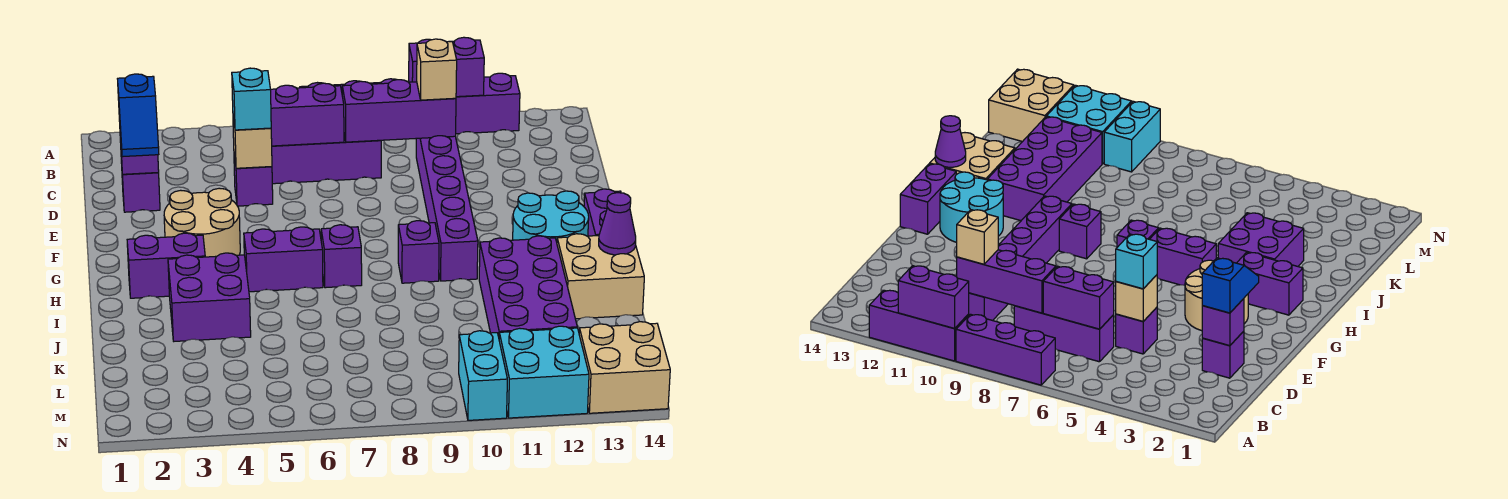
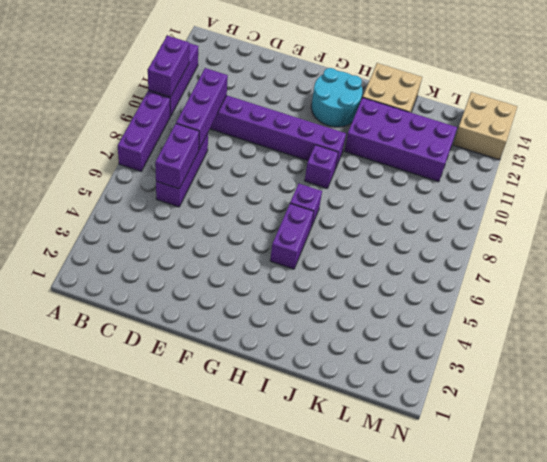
none -> purple brick D2 level 1
none -> purple brick D5 level 1
none -> tan round brick F3:G4 level 1

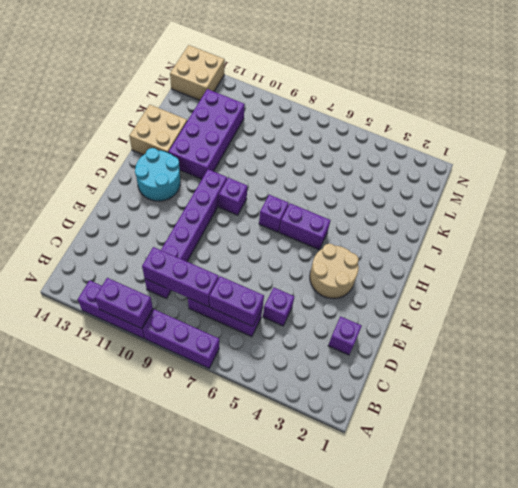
none -> purple brick G14:H14 level 1
none -> purple brick H2:H3 level 1
none -> purple brick I3:J4 level 1

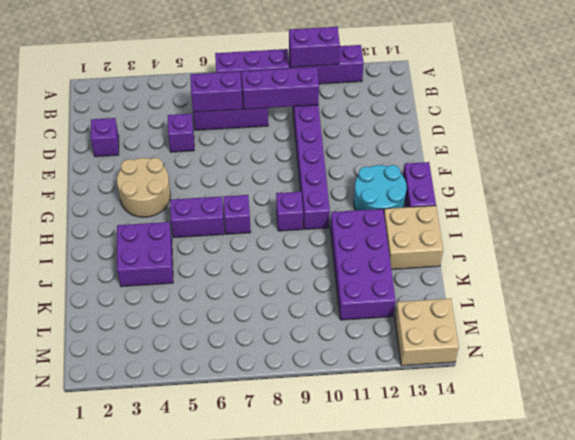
none -> purple brick H2:H3 level 1
none -> cyan brick M10:N10 level 1
none -> cyan brick M11:N12 level 1

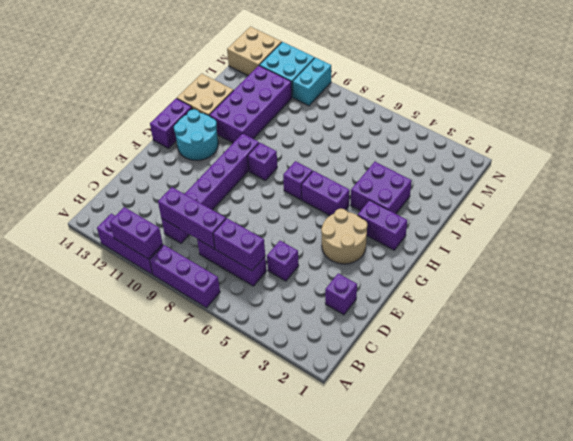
none -> purple brick D2 level 2
none -> tan brick D5 level 2
none -> purple cone I14 level 2

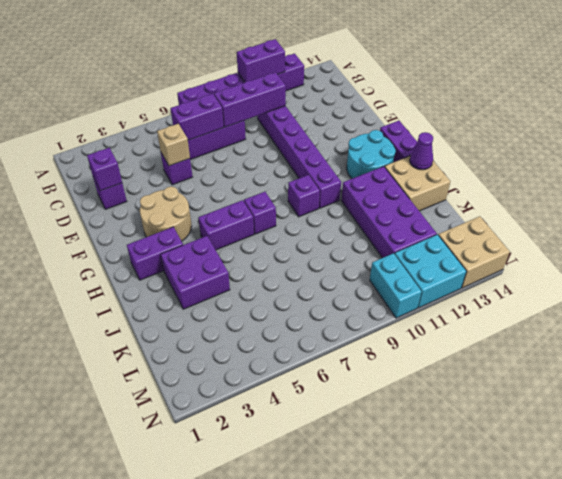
none -> tan brick C10 level 3
none -> blue slope D2:E2 level 3 top D
none -> cyan brick D5 level 3

